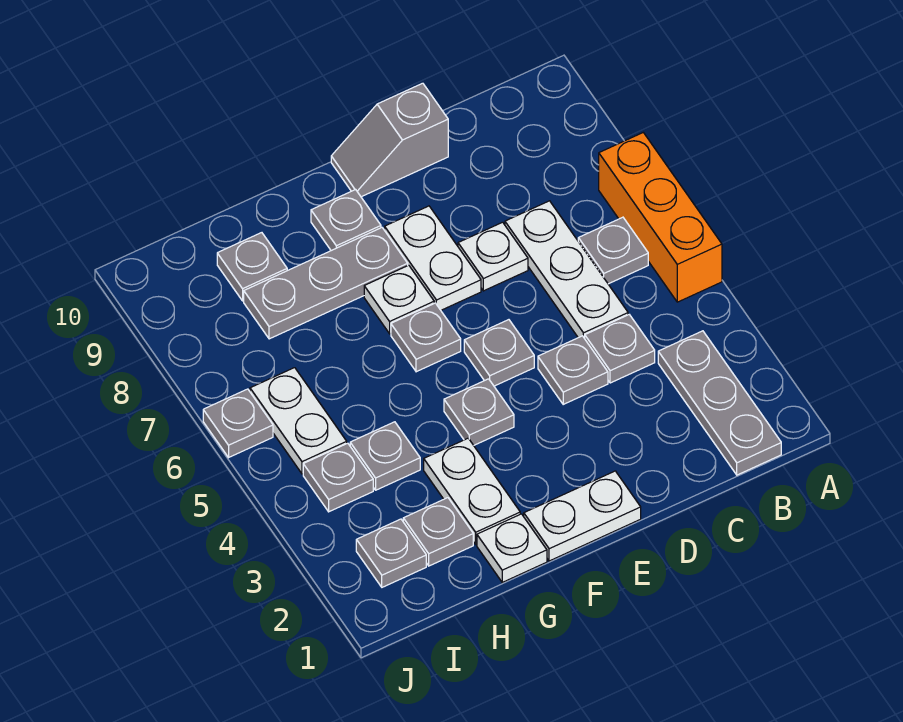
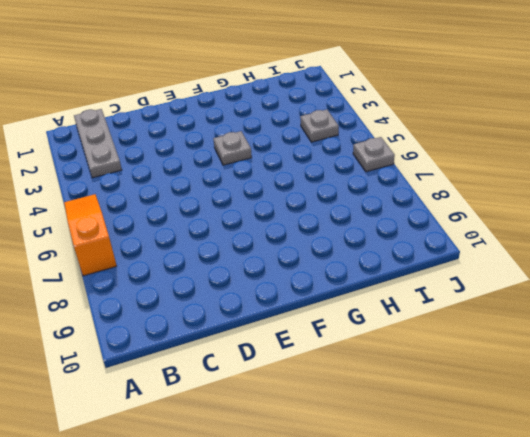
orange slope A5:A7 level 1 top 7 -> orange brick A5:A7 level 1
none -> grey plate B6 level 1
none -> grey plate C4 level 1
none -> white plate C5:C7 level 1

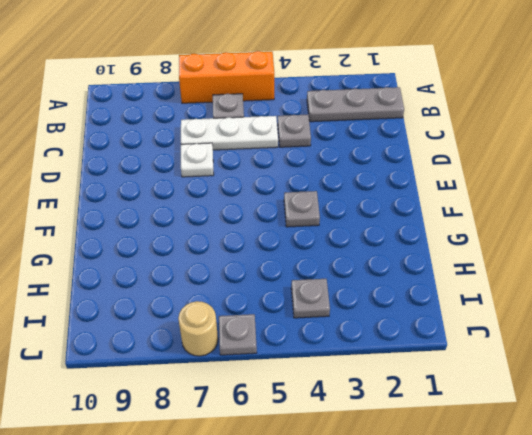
tan round brick J7 level 1 -> none
none -> grey plate D4 level 1
none -> grey slope D10:E10 level 1 top D
none -> white plate E1:F1 level 1

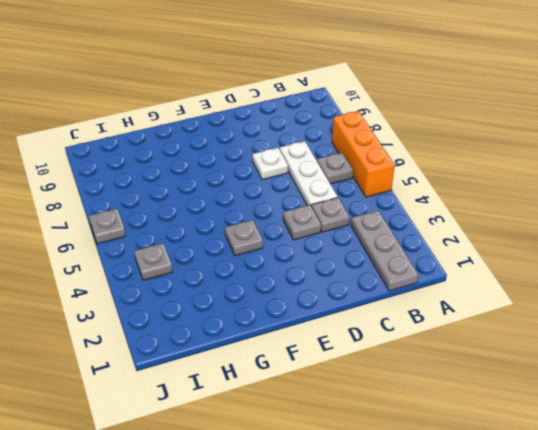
none -> grey slope D10:E10 level 1 top D
none -> white plate E1:F1 level 1
none -> grey plate E5 level 1

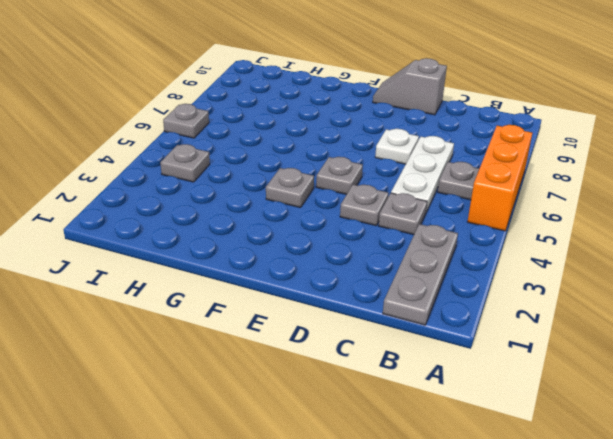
none -> white plate E1:F1 level 1
none -> white plate E7:E8 level 1
none -> grey plate F6 level 1

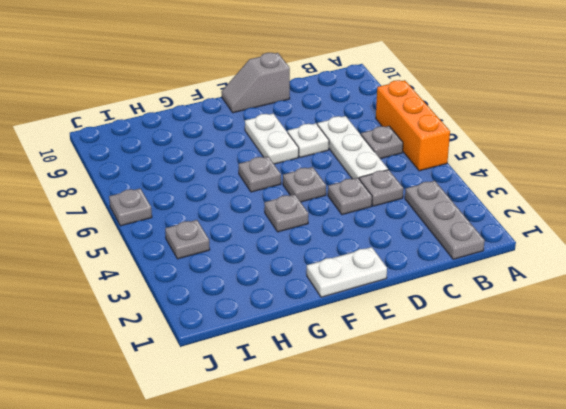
none -> white plate F7 level 1
none -> grey plate F8:H8 level 1
none -> grey plate F9 level 1

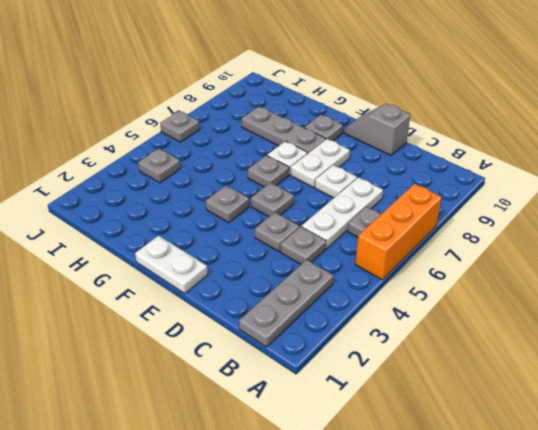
none -> white plate G1 level 1
none -> white plate G2:G3 level 1
none -> grey plate H2 level 1

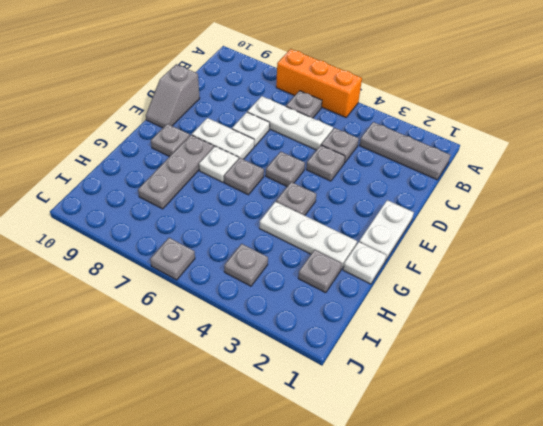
white plate G2:G4 level 1 -> white plate G2:G3 level 1
none -> grey plate H4 level 1
none -> grey plate H9 level 1
none -> grey plate I2 level 1

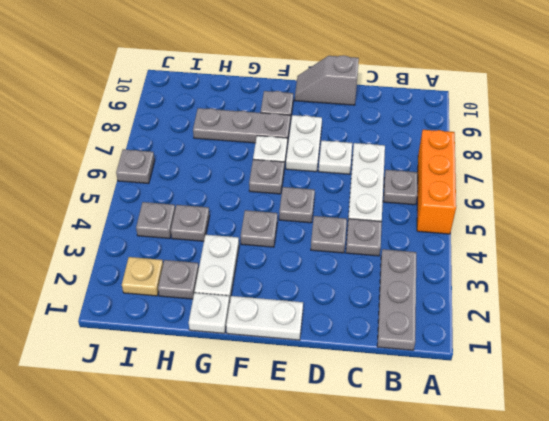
tan plate I2 level 1 -> grey plate I2 level 1
none -> grey plate H9 level 1
none -> white plate I5:I6 level 1

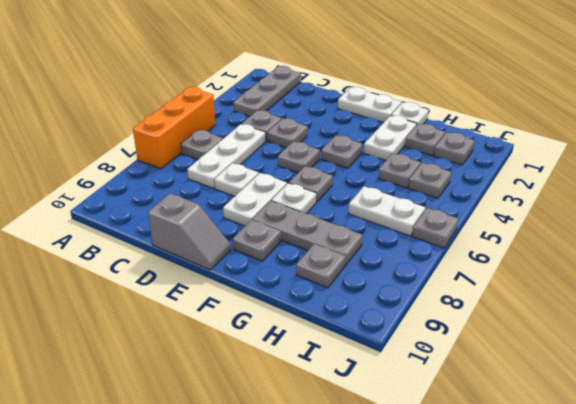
white plate H6:I6 level 1 -> white plate I5:I6 level 1

